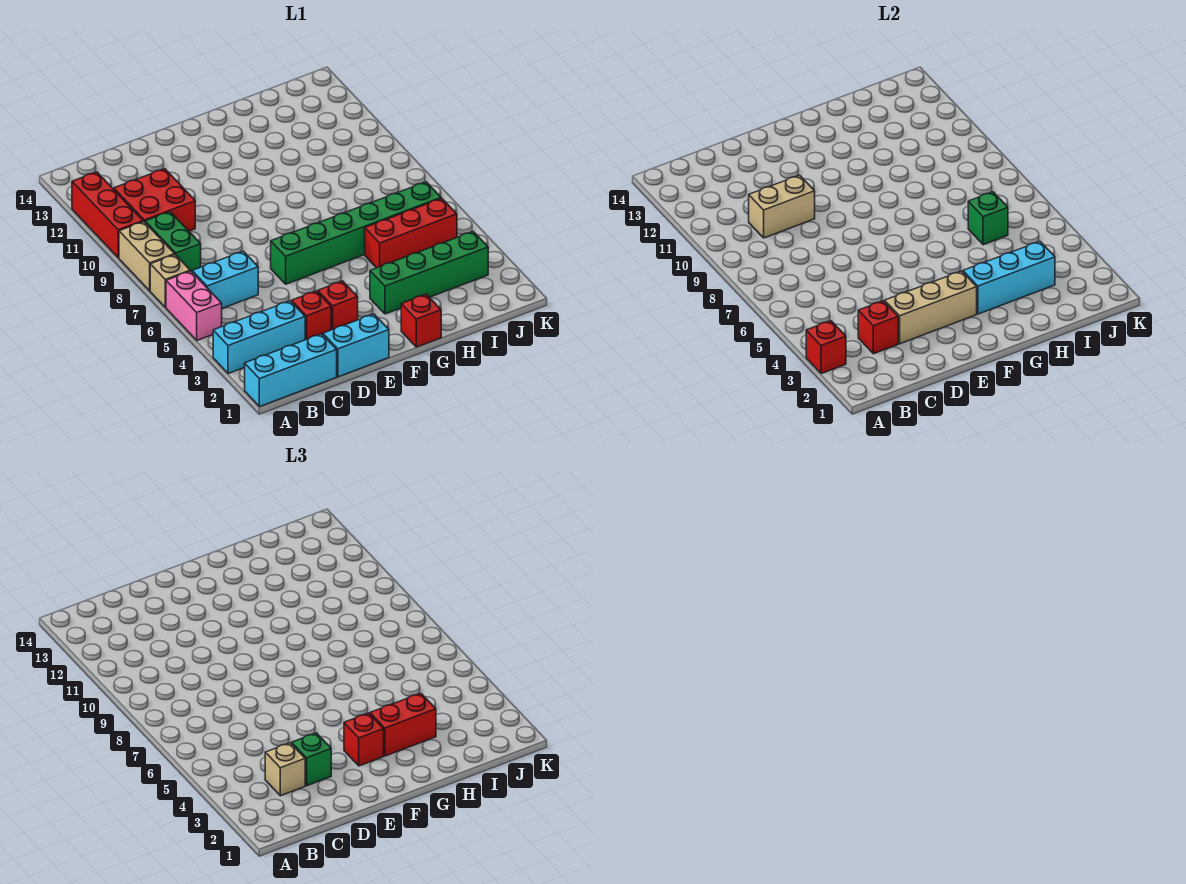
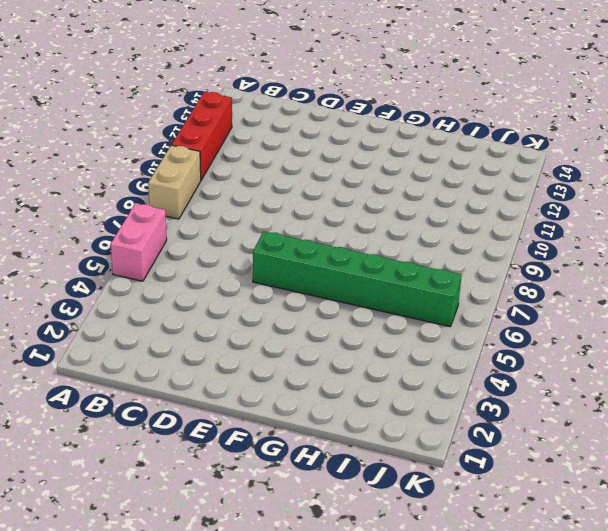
none -> cyan brick A1:C1 level 1
none -> cyan brick A3:C3 level 1
none -> tan brick A7 level 1

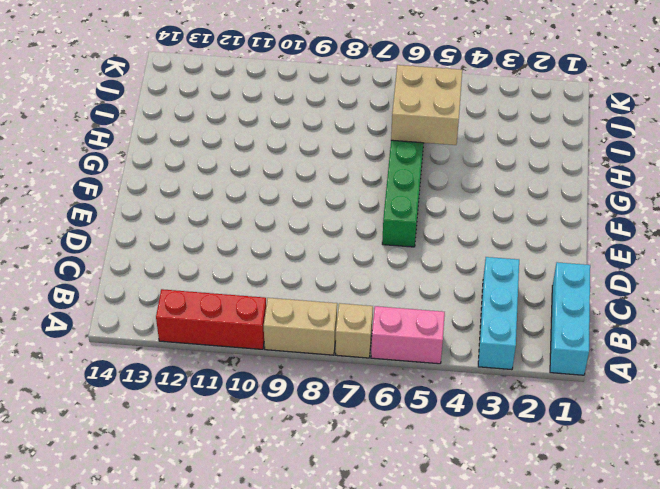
tan brick H5:I6 level 2 -> green brick I6 level 2
none -> cyan brick B6:C6 level 1
none -> green brick B8:B9 level 1
none -> red brick B10:C11 level 1

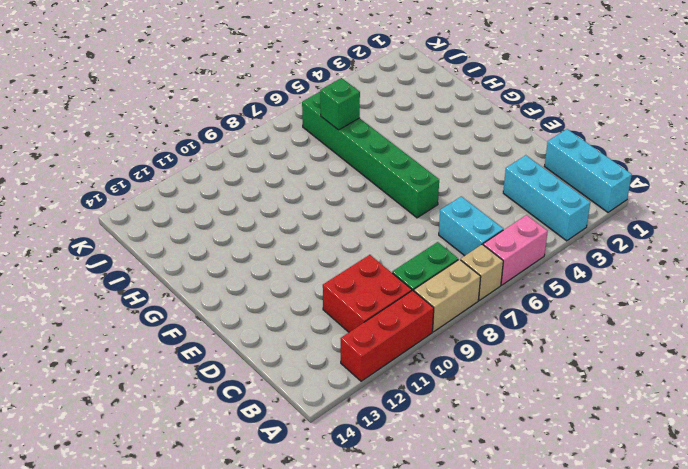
none -> cyan brick D1:E1 level 1
none -> red brick D3 level 1
none -> red brick E3 level 1

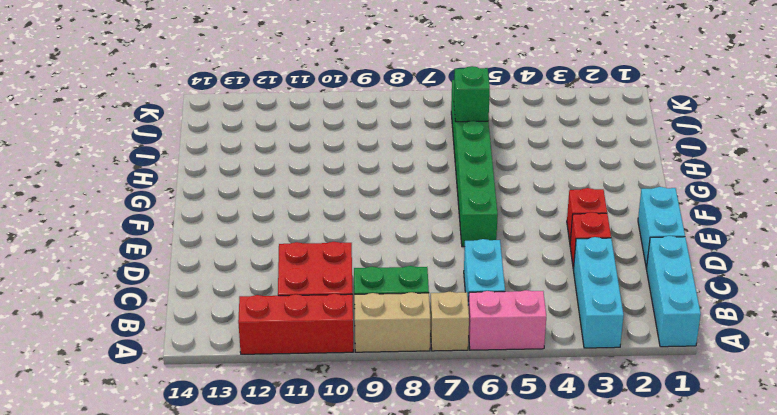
none -> red brick G1 level 1
none -> green brick G3:J3 level 1
none -> red brick H5:J5 level 1

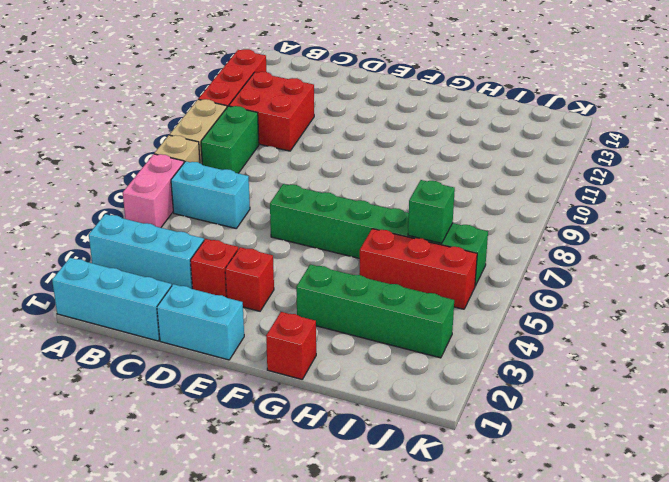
none -> red brick A3 level 2
none -> red brick C3 level 2
none -> tan brick C10:D10 level 2

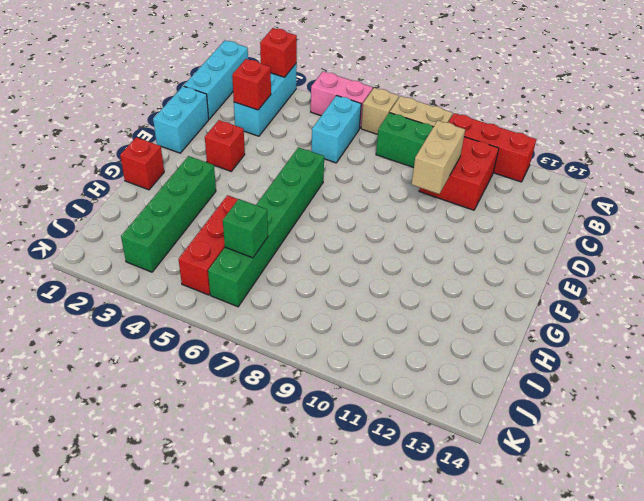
none -> red brick D3 level 1
none -> tan brick D3:F3 level 2
none -> cyan brick G3:I3 level 2

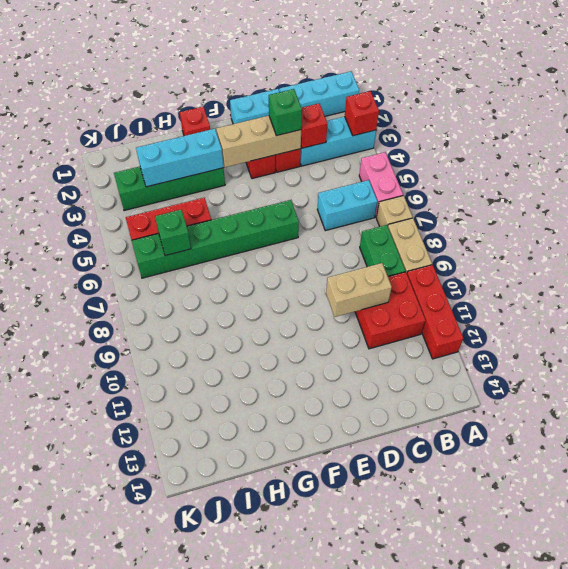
none -> tan brick C3 level 3
none -> red brick F3 level 3
none -> red brick G3:H3 level 3

